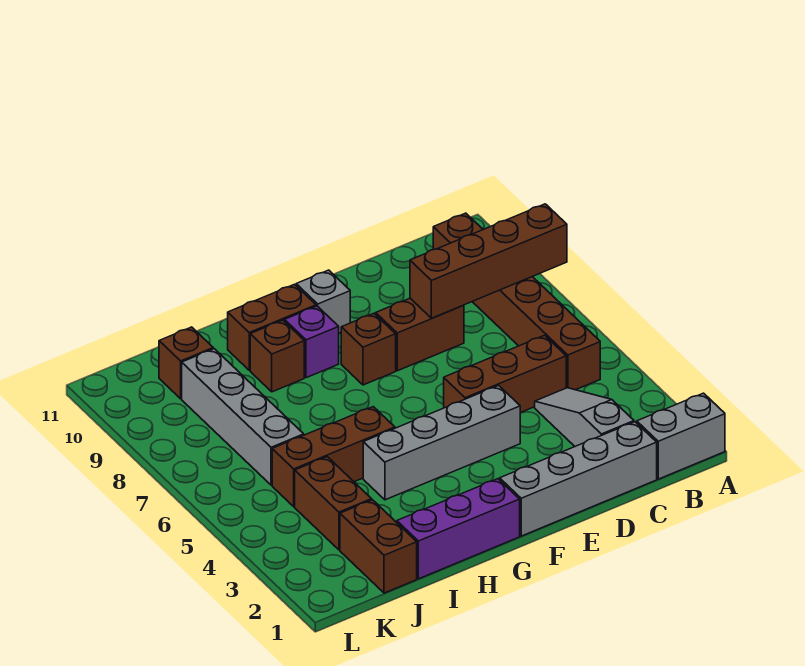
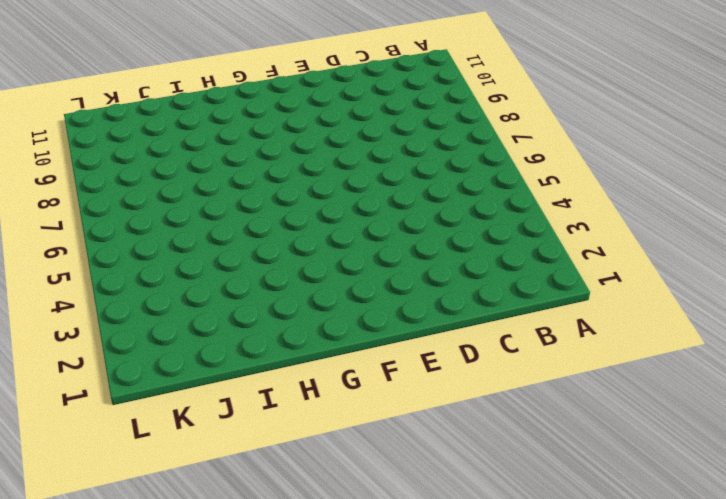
none -> grey brick A1:B1 level 1
none -> brown brick B5:B10 level 1
none -> grey brick C1:F1 level 1

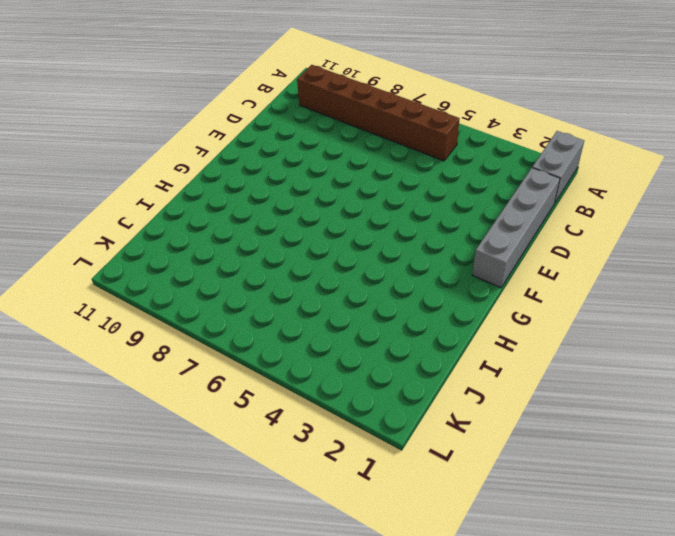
none -> grey slope C2:C4 level 1 top 2
none -> brown brick C5:E5 level 1
none -> brown brick D8:E8 level 1

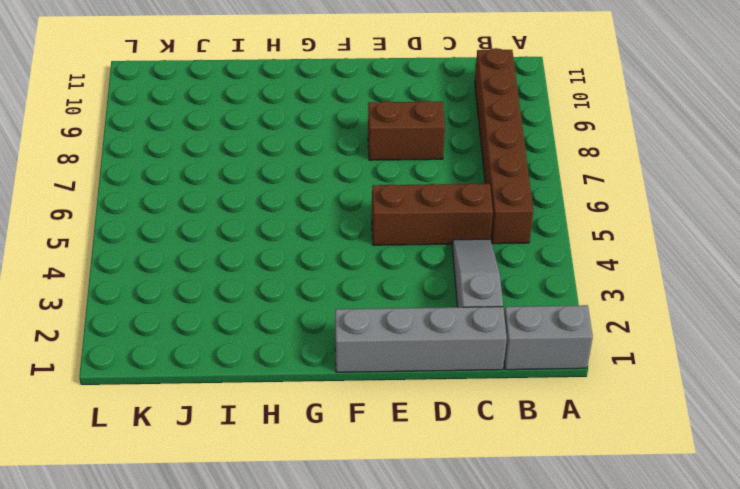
none -> grey brick E4:H4 level 1
none -> brown brick F8 level 1
none -> grey brick F10 level 1

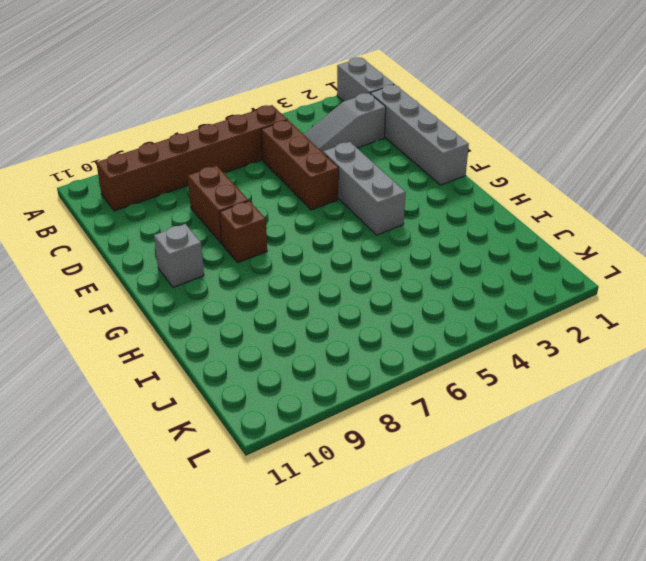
grey brick E4:G4 level 1 -> grey brick E4:H4 level 1
none -> purple brick G1:I1 level 1
none -> purple brick G9 level 1
none -> brown brick G10:H10 level 1

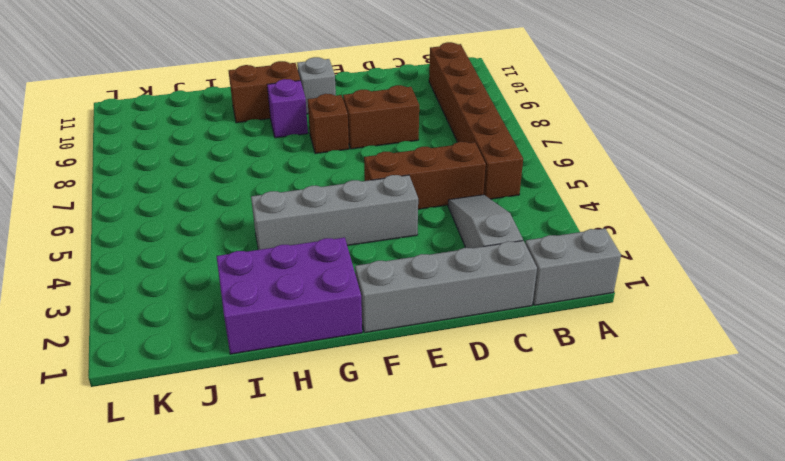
purple brick G1:I2 level 1 -> purple brick G1:I1 level 1
none -> brown brick H5:J5 level 1
none -> brown brick H9 level 1
none -> brown brick J1:J2 level 1

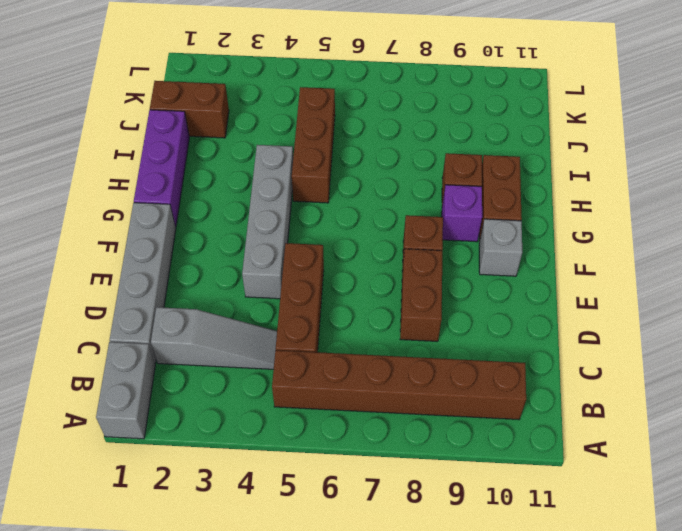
none -> brown brick J3:J4 level 1
none -> grey brick J6:J9 level 1
none -> brown brick J10 level 1

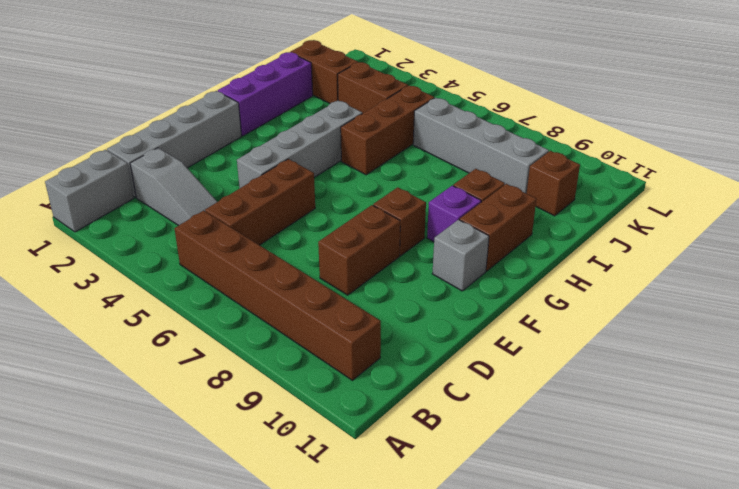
none -> brown brick A8:D8 level 2

